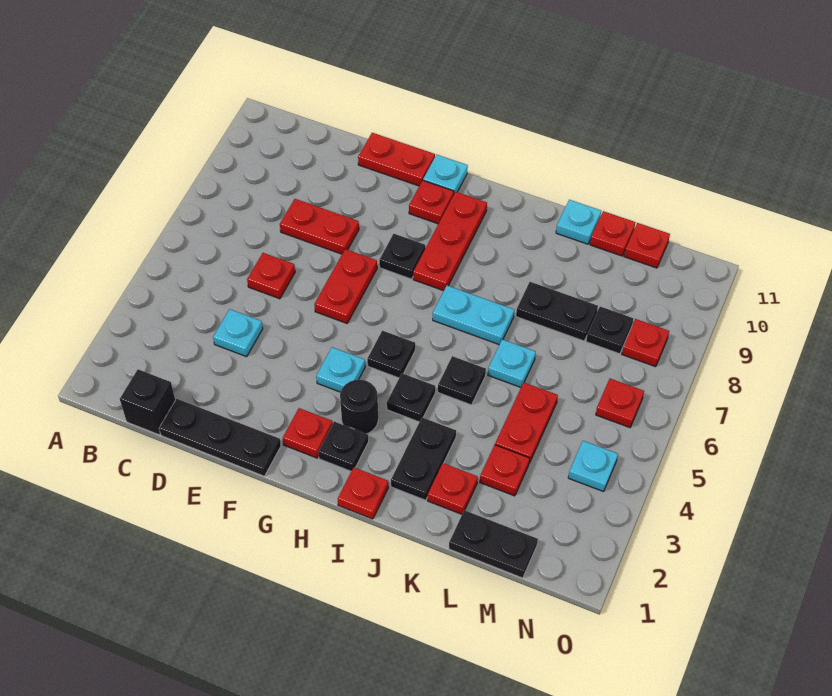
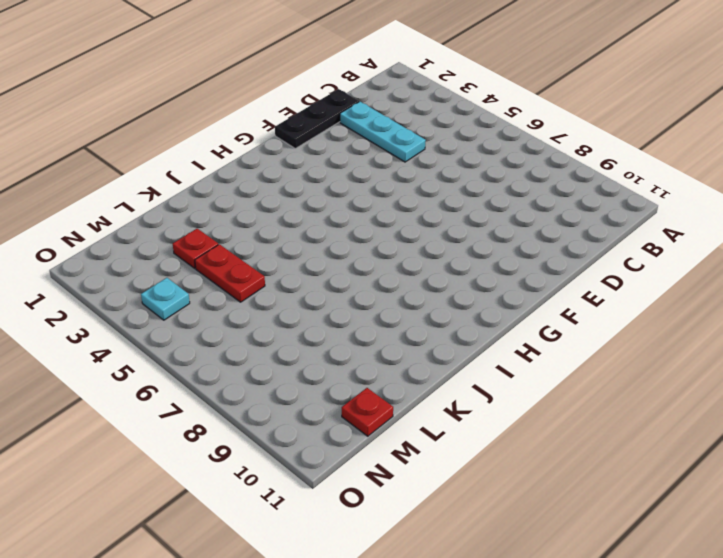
cyan plate D2:D4 level 1 -> cyan plate D4 level 1
none -> black brick C1 level 1
none -> red plate D6 level 1
none -> red plate D8:E8 level 1
none -> red plate E11:F11 level 1

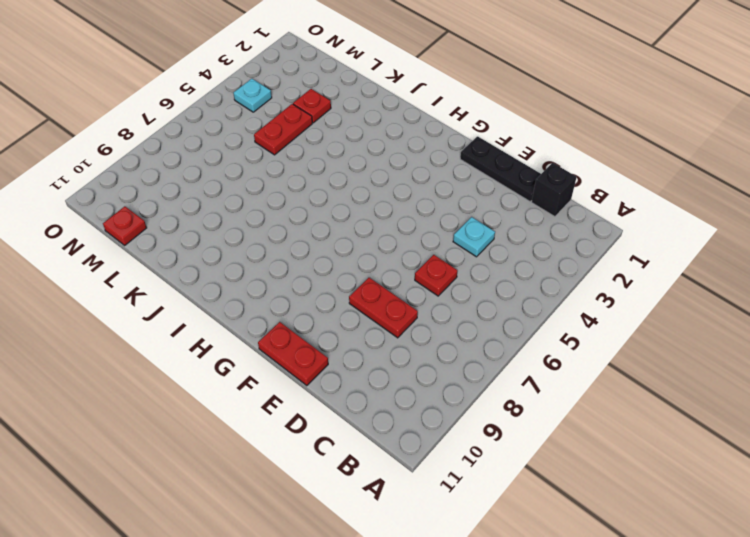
none -> red plate F6:F7 level 1
none -> red plate G2 level 1
none -> cyan plate G4 level 1
none -> black plate G8 level 1

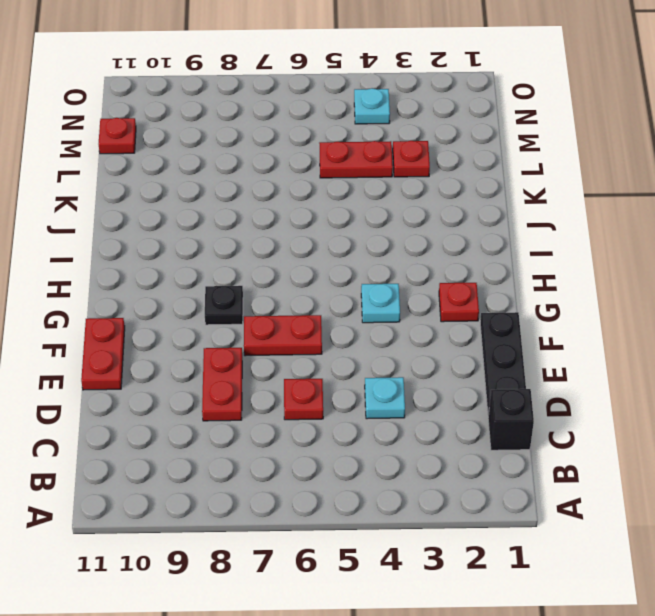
none -> red plate G10 level 1
none -> cyan plate G11 level 1
none -> black plate H2 level 1
none -> black round brick H3 level 1

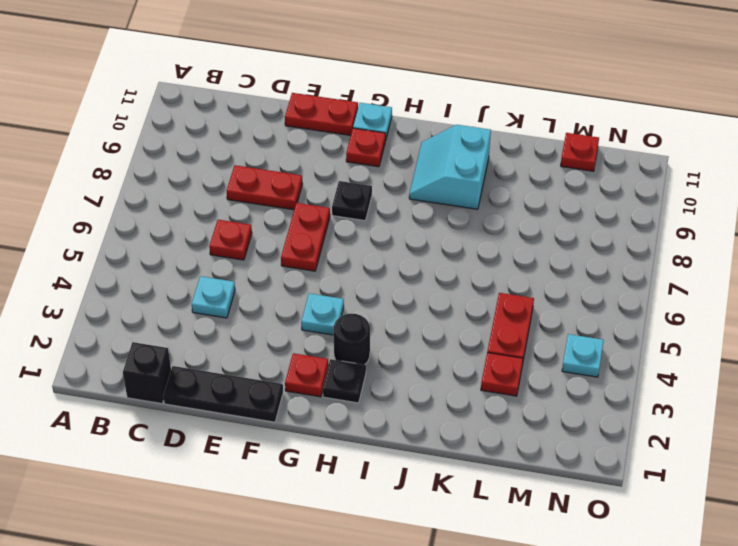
cyan slope I9:J10 level 1 top J -> none
none -> black plate H5 level 1
none -> red plate H8:H10 level 1
none -> red plate I1 level 1
none -> black plate I4 level 1

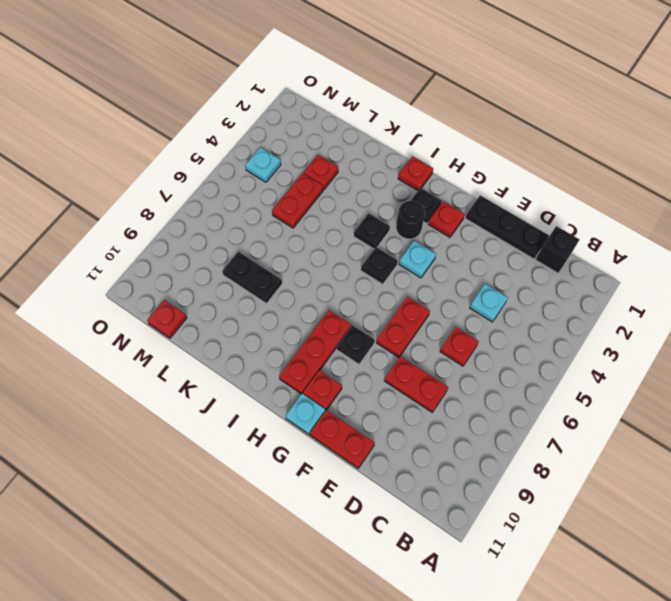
none -> cyan plate I7:J7 level 1
none -> black plate J2:J3 level 1
none -> black plate J5 level 1
none -> red plate K2 level 1

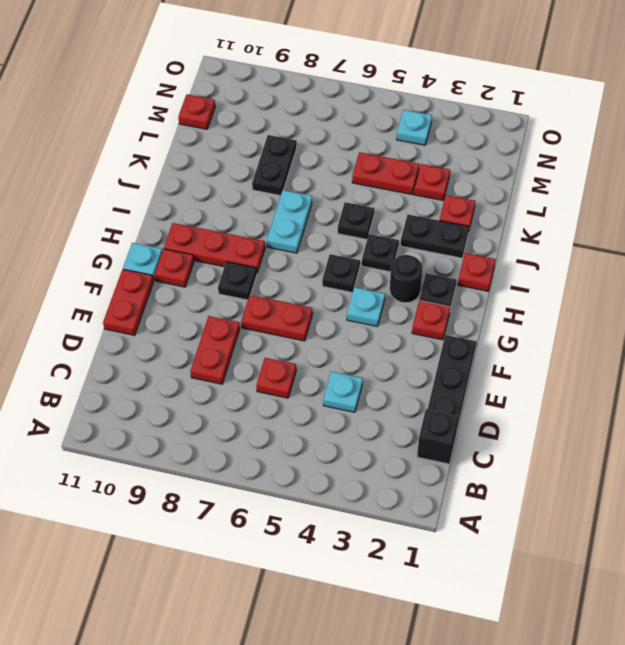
none -> cyan plate K6 level 1
none -> cyan plate K11 level 1
none -> black plate L1:M1 level 1
none -> red plate L11 level 1

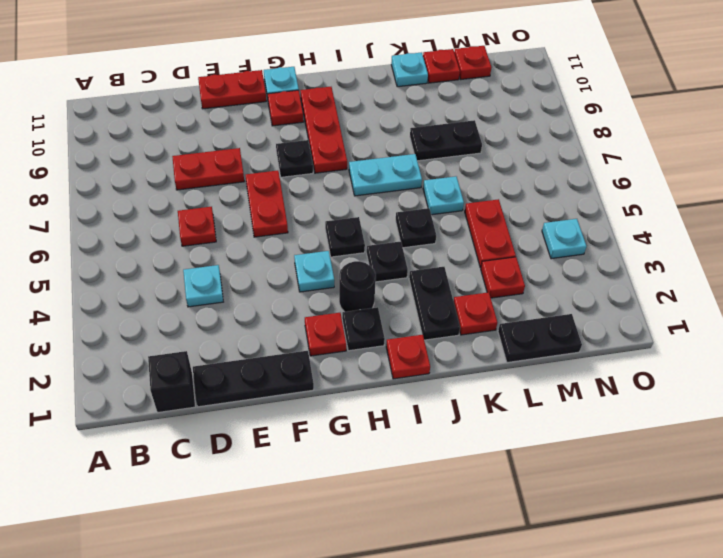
none -> black plate M8 level 1
none -> red plate N6 level 1
none -> red plate N8 level 1

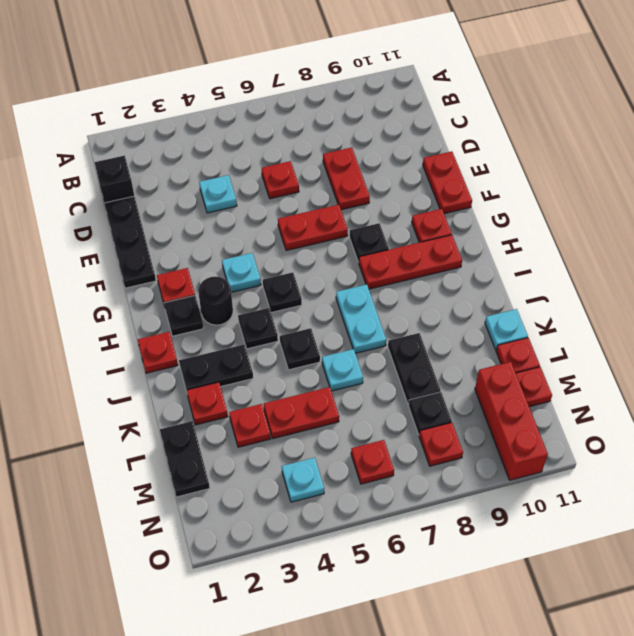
red brick M10:O10 level 1 -> none
none -> cyan plate G11 level 1

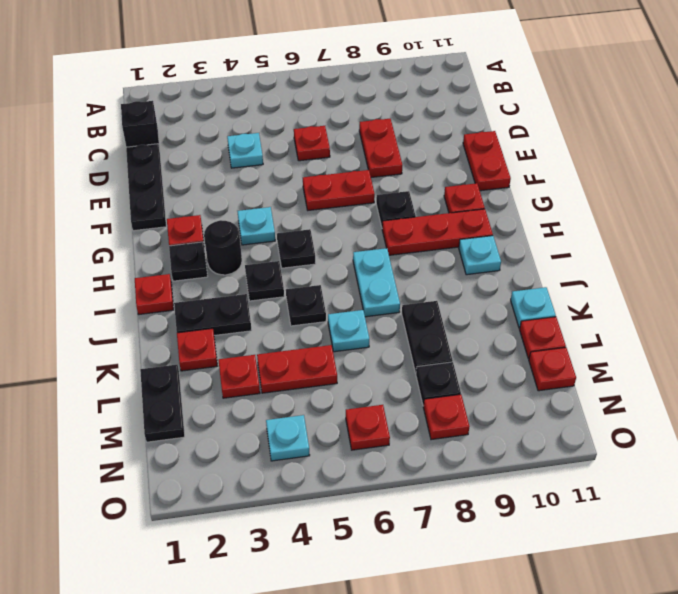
cyan plate I10 level 1 -> cyan plate G11 level 1

